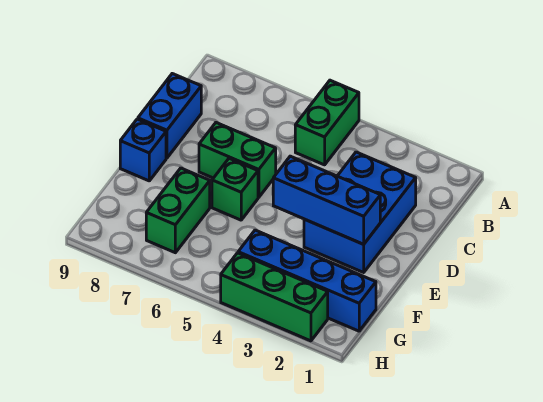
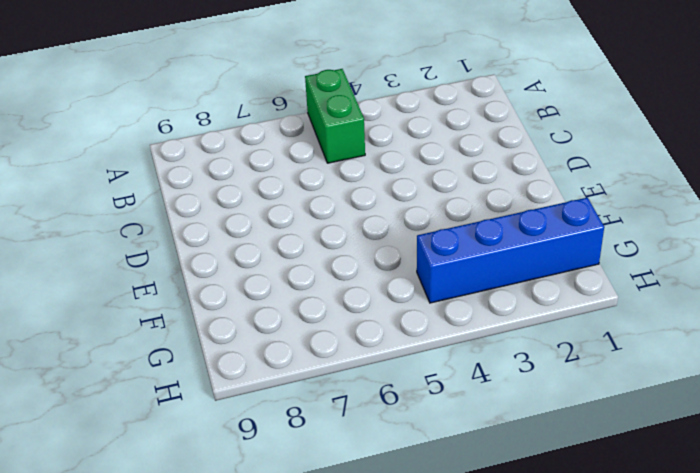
none -> blue brick C2:E3 level 1
none -> blue brick C9:D9 level 1

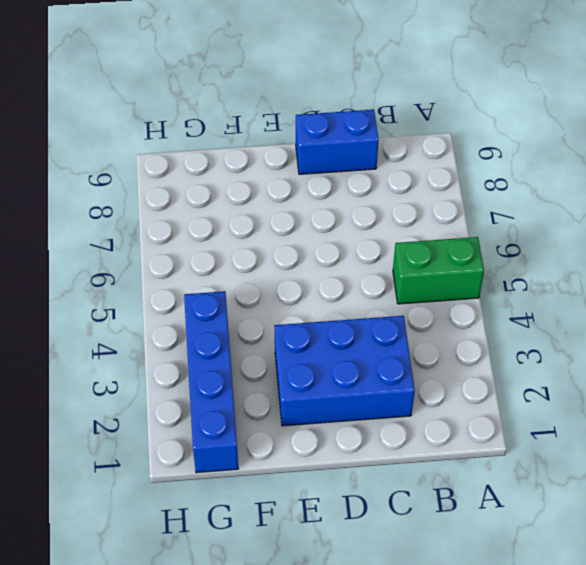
none -> green brick D6:D7 level 1
none -> green brick E6 level 1

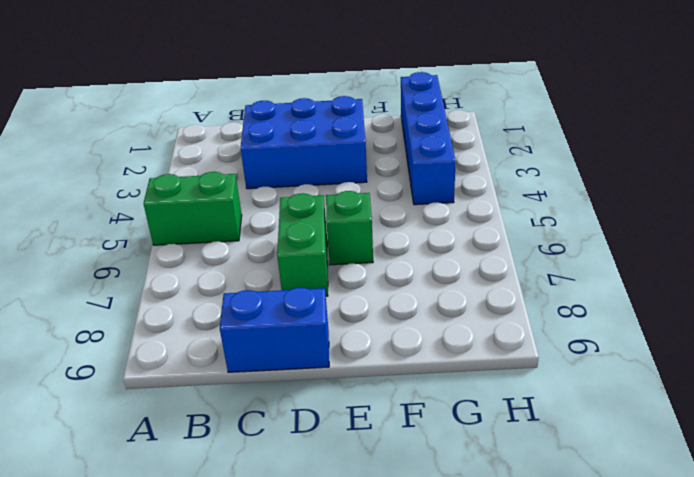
none -> blue brick E9 level 1
none -> green brick F7:G7 level 1

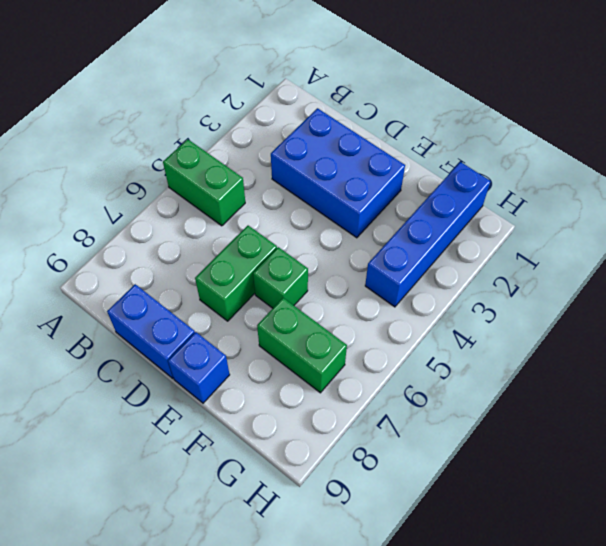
none -> green brick H2:H4 level 1
none -> blue brick E2:E4 level 2

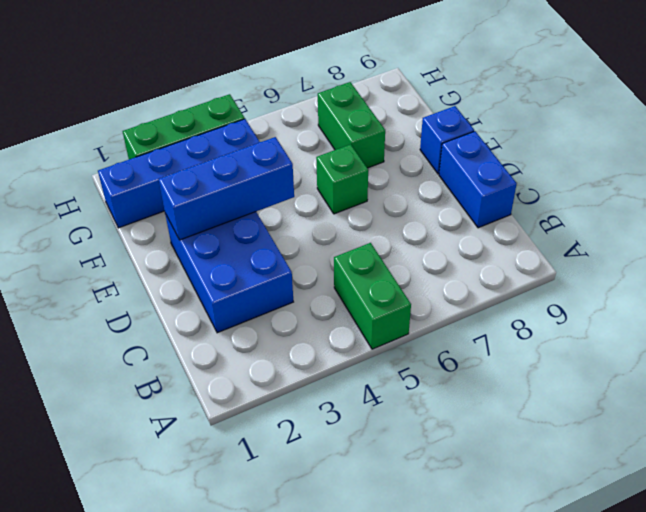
none -> green brick D6:D7 level 1

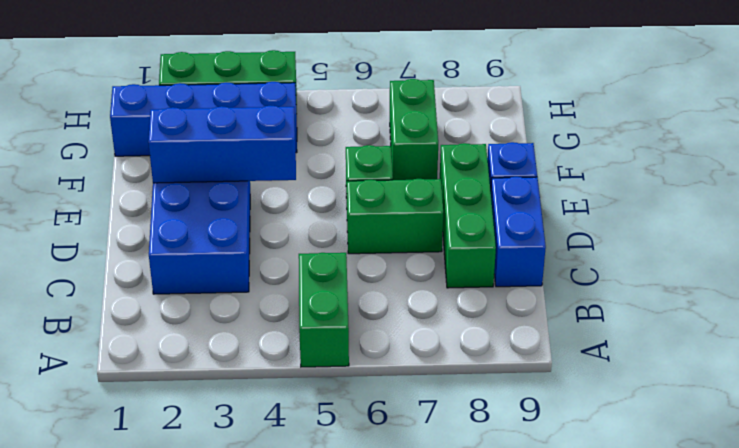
green brick C8:E8 level 1 -> none

